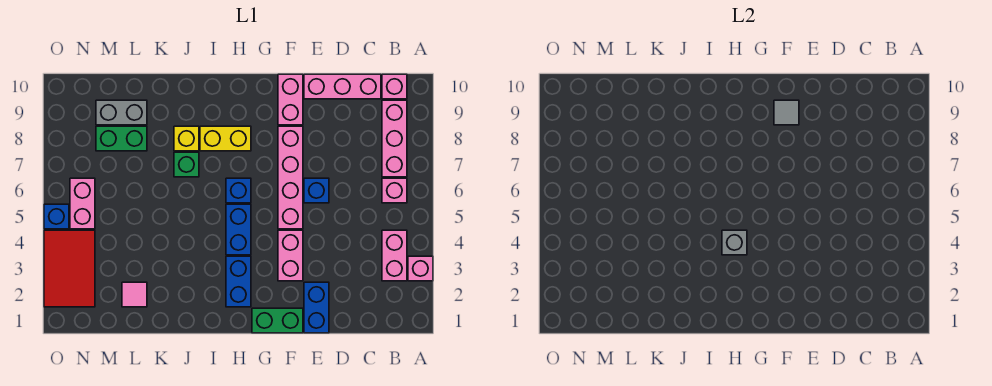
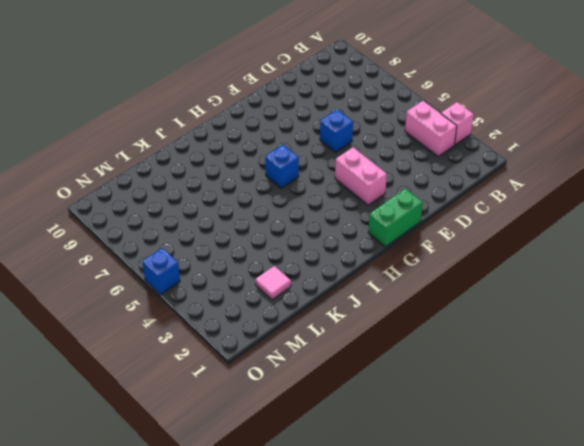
none -> pink brick B6 level 1
none -> pink brick B7:B9 level 1
none -> pink brick B10 level 1

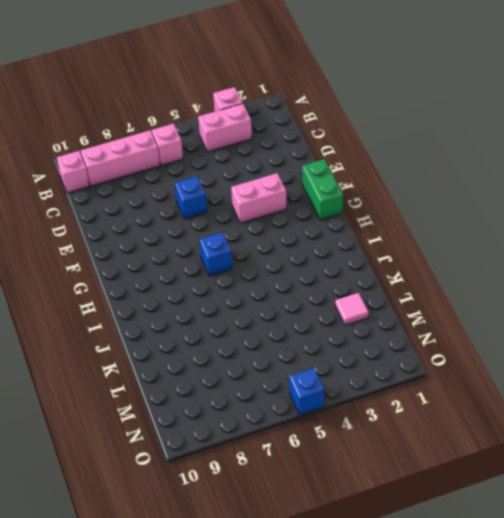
none -> pink brick C10:E10 level 1
none -> blue brick E1:E2 level 1
none -> pink brick F5:F8 level 1

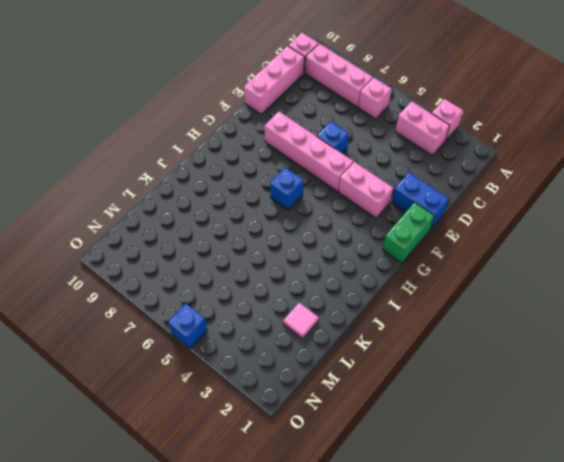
none -> pink brick F9:F10 level 1
none -> blue brick H2:H3 level 1
none -> blue brick H4:H5 level 1

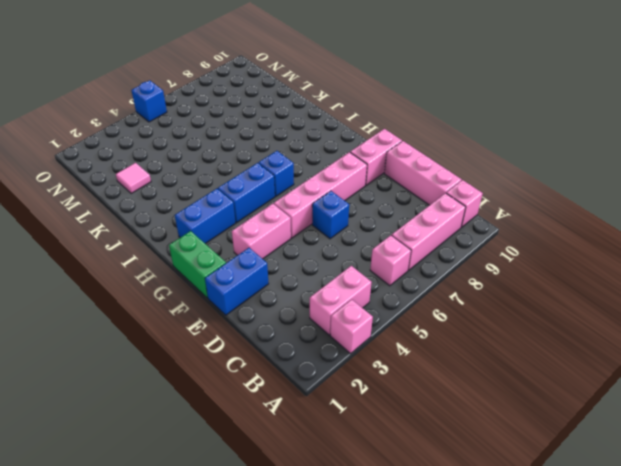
none -> yellow brick H8:I8 level 1
none -> green brick J7 level 1
none -> yellow brick J8 level 1

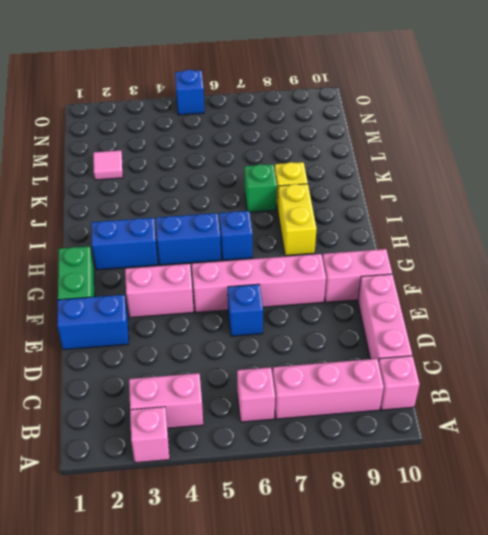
none -> green brick L8:M8 level 1
none -> grey brick L9:M9 level 1
none -> red tile N2:O4 level 1

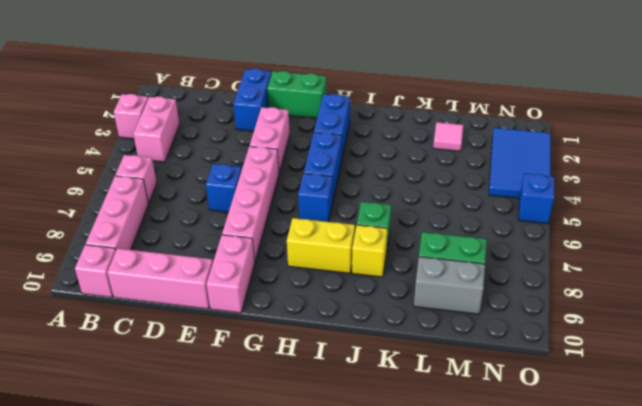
blue tile N2:O4 level 1 -> red tile N2:O4 level 1
none -> pink brick N5:N6 level 1
none -> grey tile F9 level 2
none -> grey brick H4 level 2

